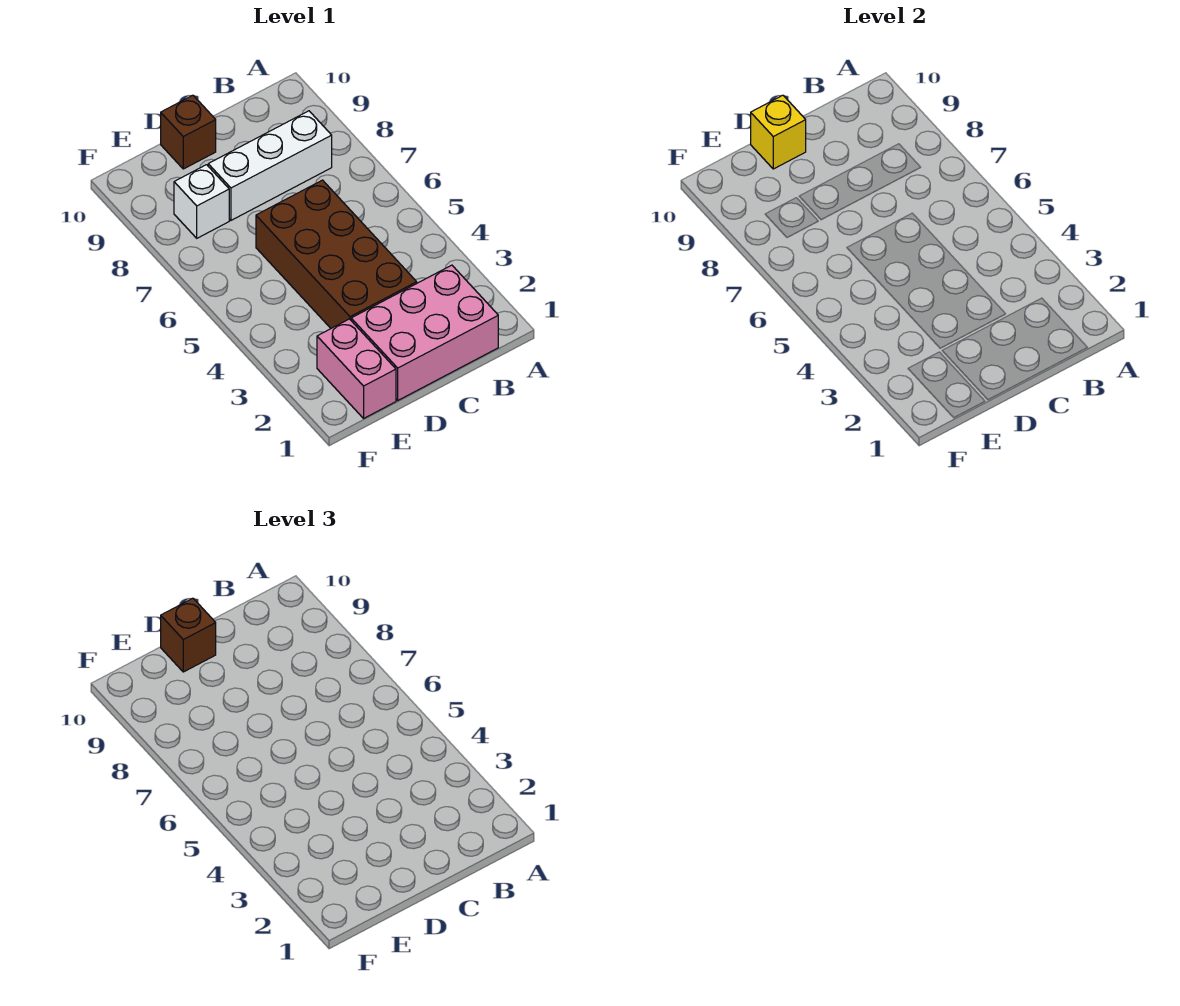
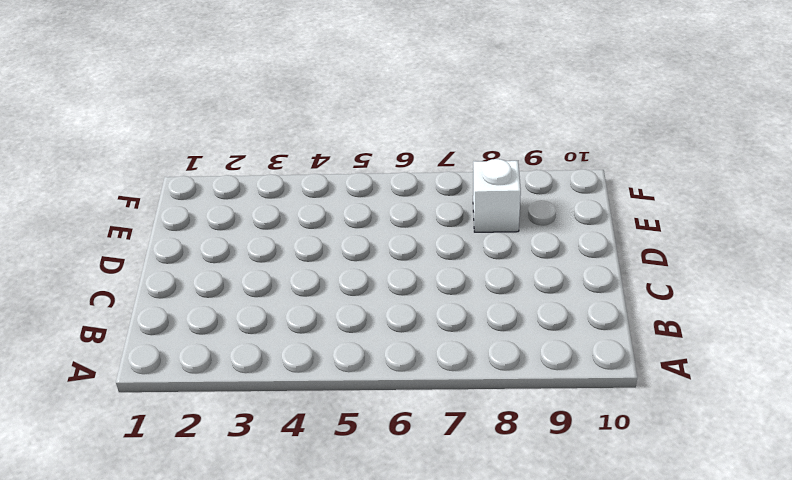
none -> pink brick B1:D2 level 1
none -> white brick B8:D8 level 1

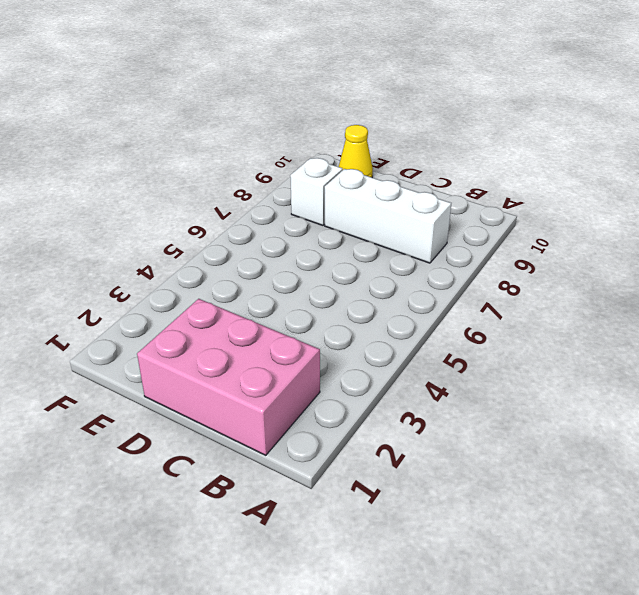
yellow cone E10 level 1 -> none
none -> brown brick C3:D6 level 1
none -> brown brick D10 level 1

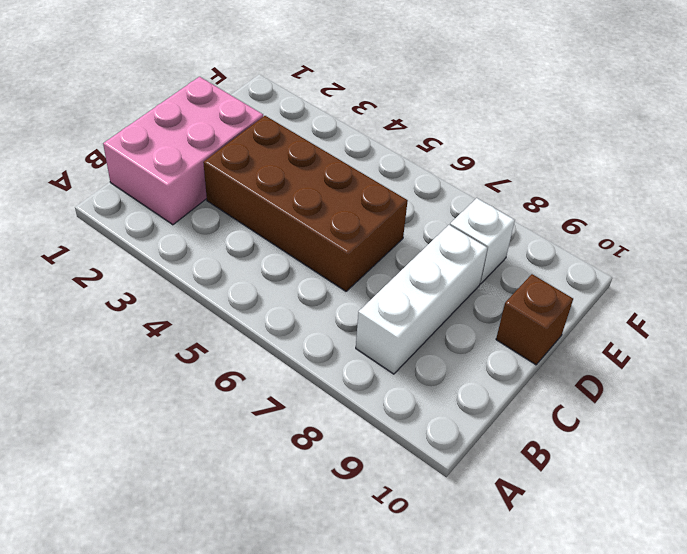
none -> pink brick E1:E2 level 1
none -> yellow brick D10 level 2

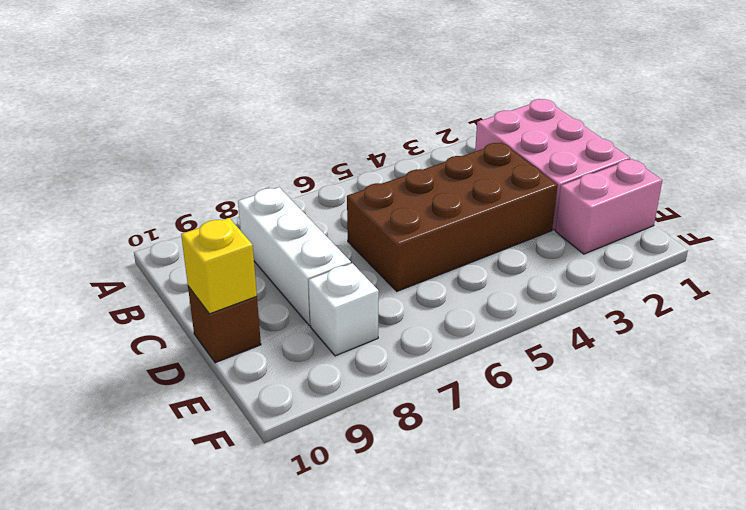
none -> brown brick D10 level 3

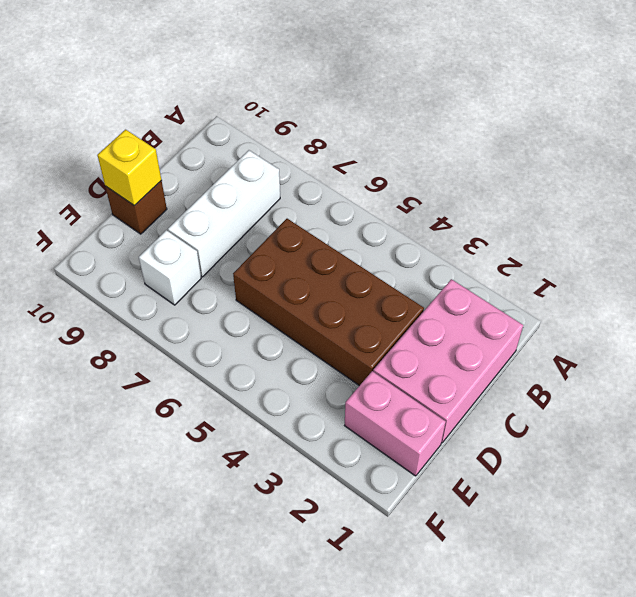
none -> brown brick D10 level 3

